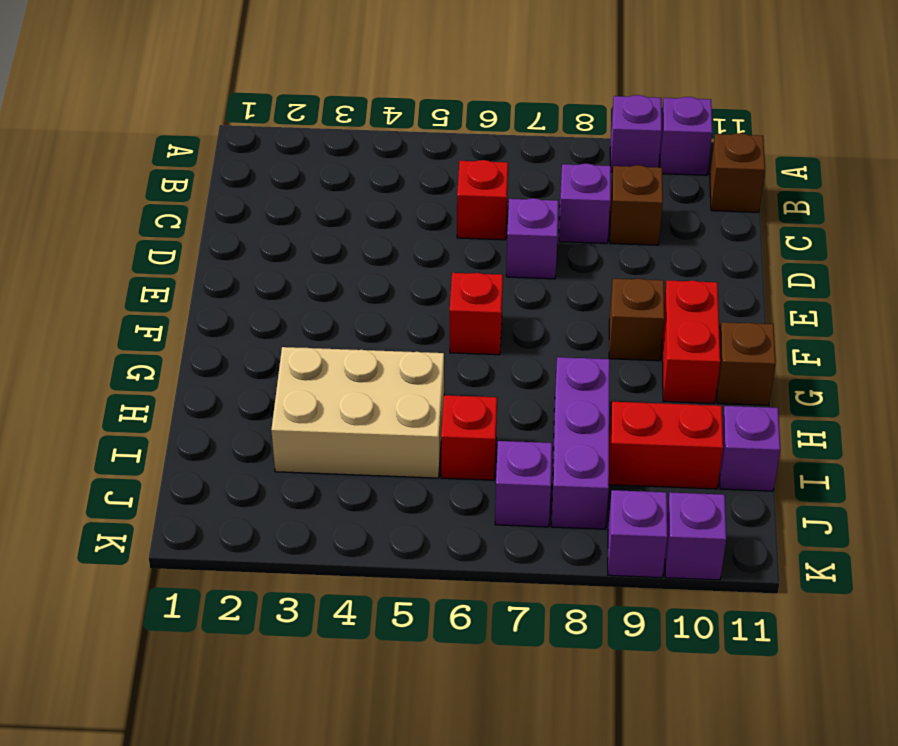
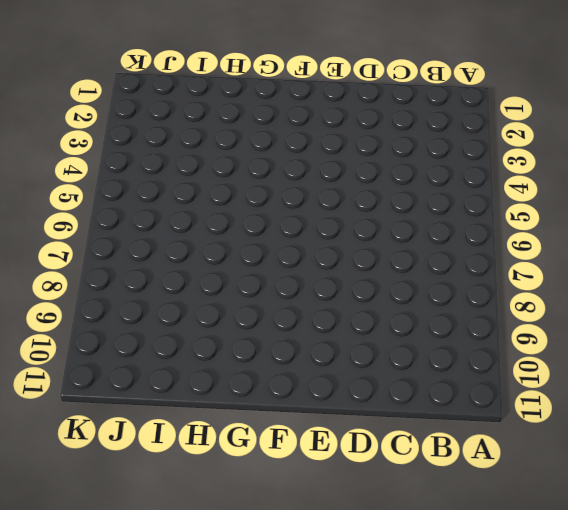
none -> purple brick A9 level 1
none -> purple brick A10 level 1
none -> brown brick B11 level 1

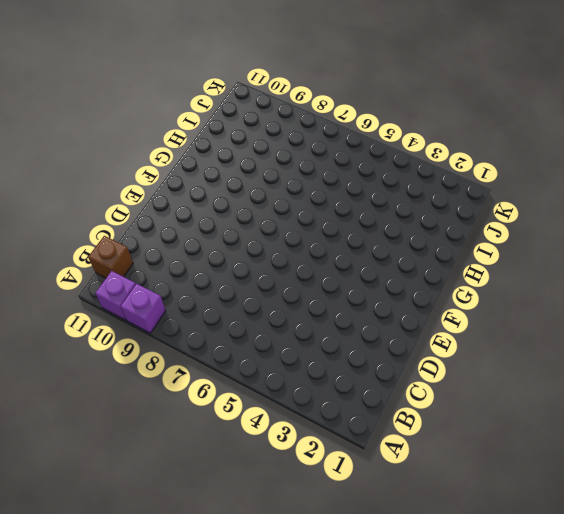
none -> red brick C6 level 1
none -> purple brick C8 level 1
none -> brown brick C9 level 1

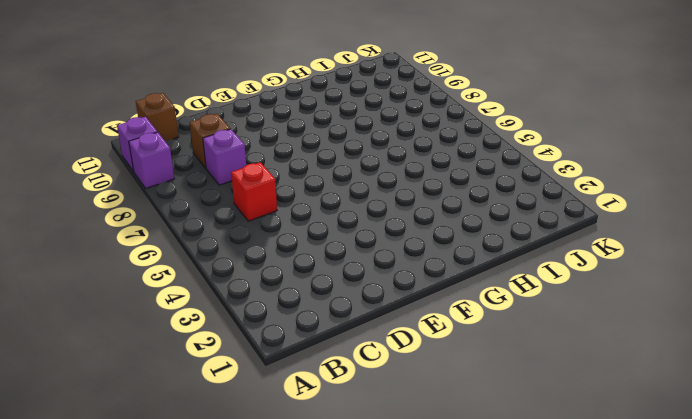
none -> purple brick D7 level 1
none -> red brick F6 level 1
none -> brown brick F9 level 1

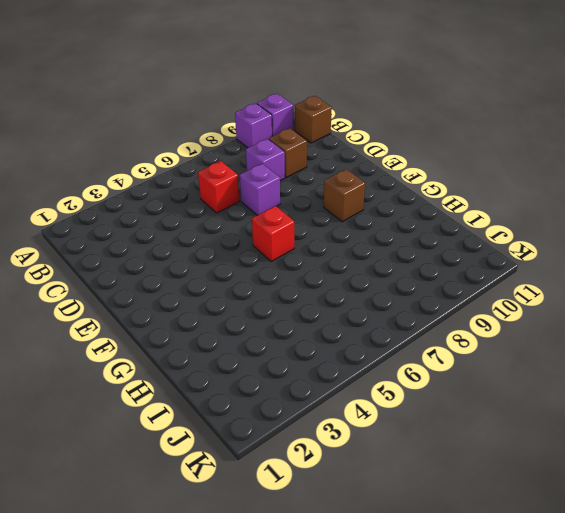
none -> red brick F10:G10 level 1
none -> brown brick G11 level 1
none -> tan brick H3:I5 level 1

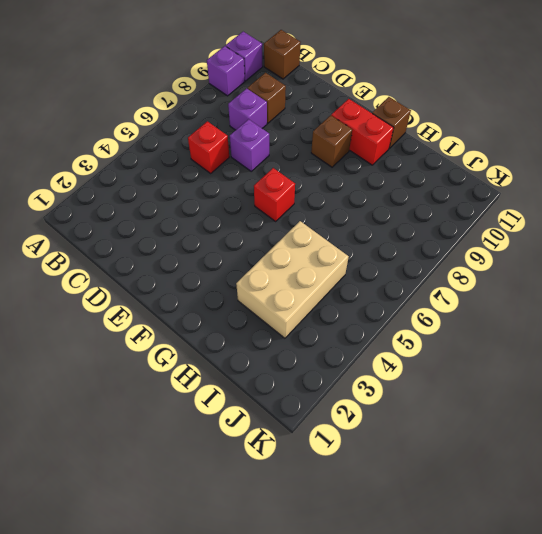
none -> purple brick H8:J8 level 1
none -> red brick I6 level 1
none -> red brick I9:I10 level 1

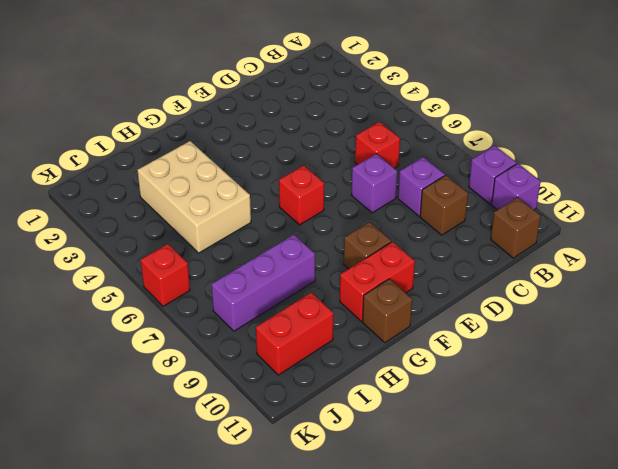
red brick I10:J10 level 1 -> red brick I9:I10 level 1
red brick K6 level 1 -> red brick I6 level 1
none -> purple brick I11 level 1
none -> purple brick J7 level 1
none -> purple brick K9 level 1

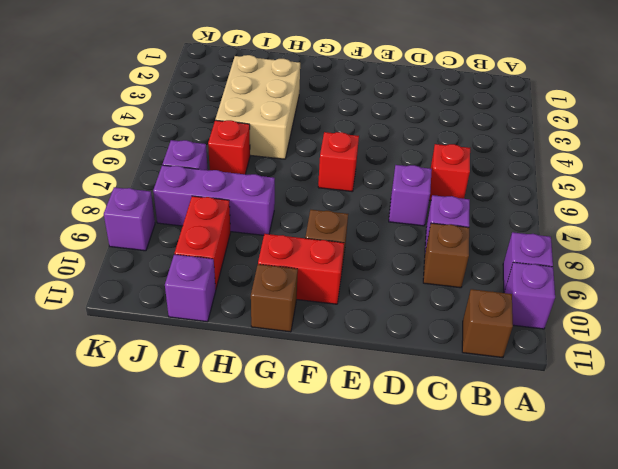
none -> purple brick K10 level 1

